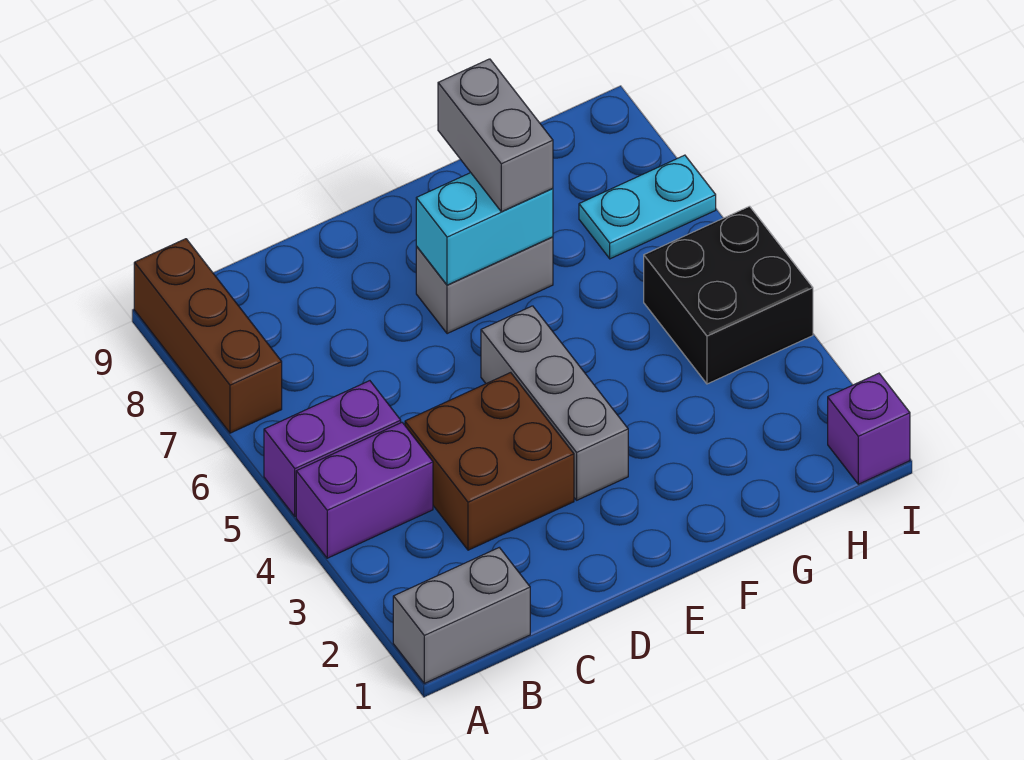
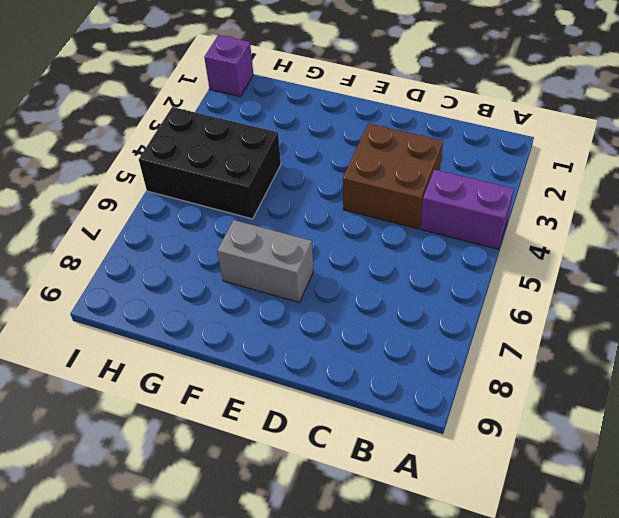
black brick G4:I5 level 1 -> black brick H4:I5 level 1
none -> grey brick A1:B1 level 1
none -> purple brick A5:B5 level 1
none -> brown brick A7:A9 level 1

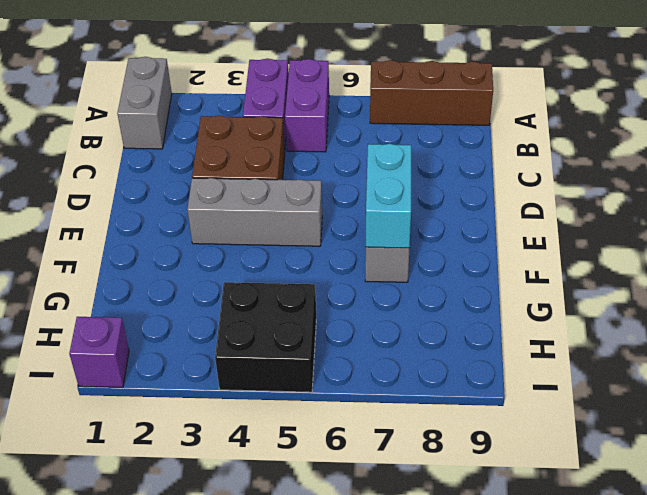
none -> cyan plate H7:I7 level 1
none -> grey brick F7:F8 level 3

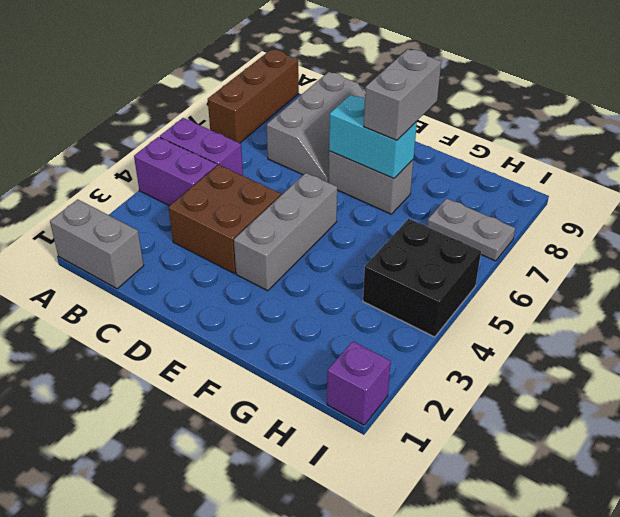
grey slope C7:D9 level 1 top C -> none
grey plate H7:I7 level 1 -> cyan plate H7:I7 level 1

